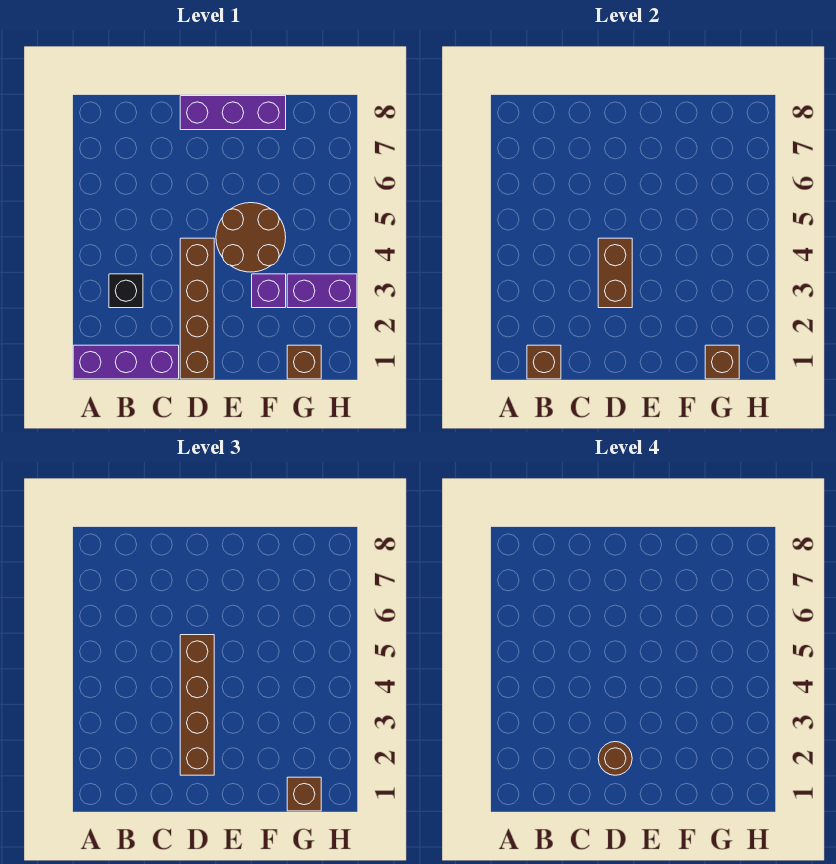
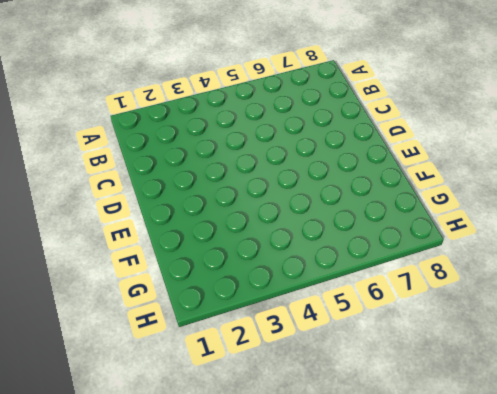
none -> purple brick A1:C1 level 1
none -> black brick B3 level 1
none -> brown brick D1:D4 level 1

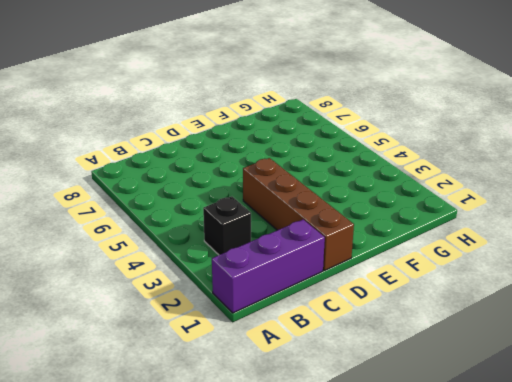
none -> purple brick D8:F8 level 1
none -> brown round brick E4:F5 level 1
none -> purple brick F3 level 1

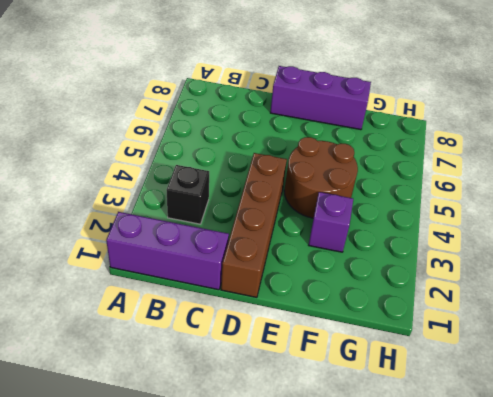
none -> brown brick G1 level 1
none -> purple brick G3:H3 level 1
none -> brown brick B1 level 2

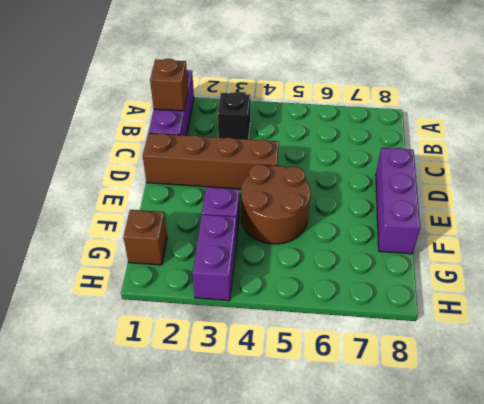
none -> brown brick D3:D4 level 2
none -> brown brick G1 level 2
none -> brown brick D2:D5 level 3

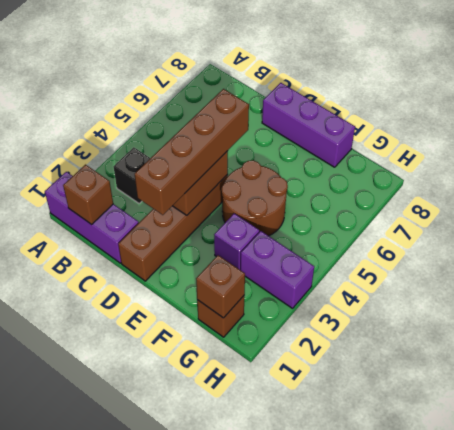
none -> brown brick G1 level 3
none -> brown round brick D2 level 4

